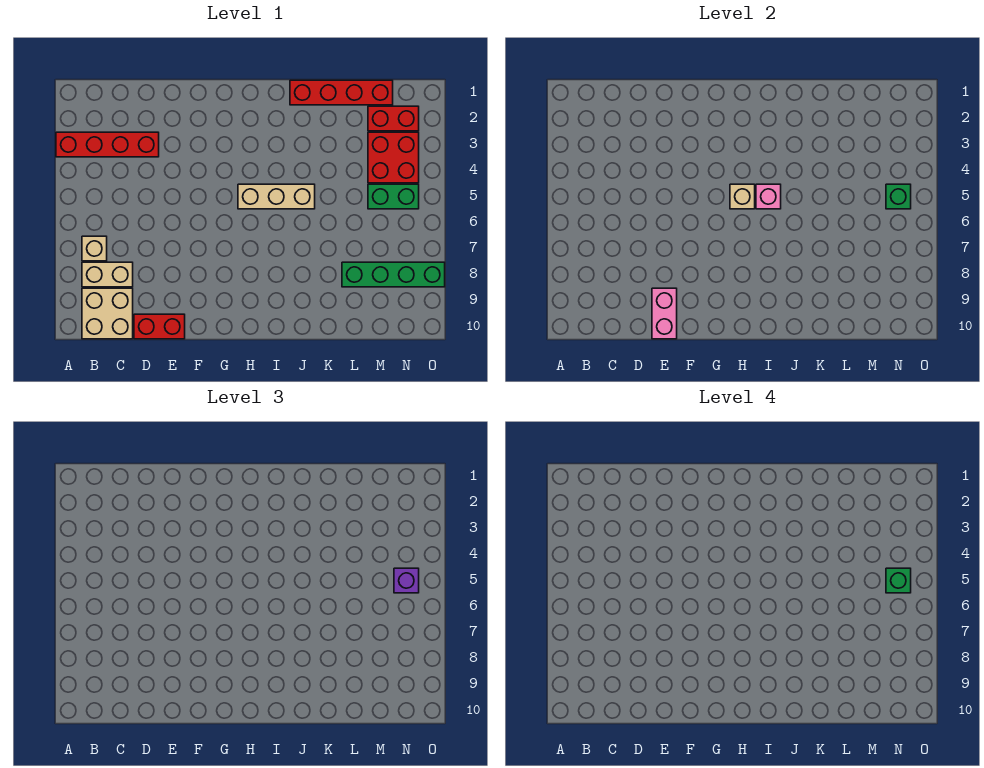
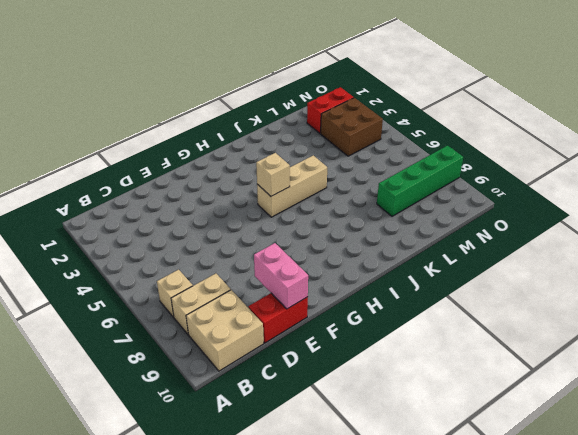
brown brick M3:N4 level 1 -> red brick M3:N4 level 1
none -> red brick A3:D3 level 1
none -> red brick J1:M1 level 1
none -> green brick M5:N5 level 1

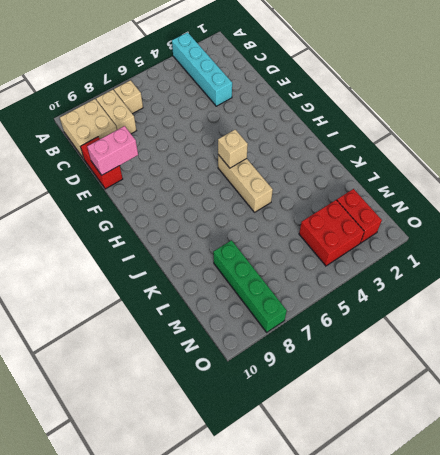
cyan brick A3:D3 level 1 -> red brick A3:D3 level 1
none -> red brick J1:M1 level 1
none -> green brick M5:N5 level 1
none -> pink brick I5 level 2

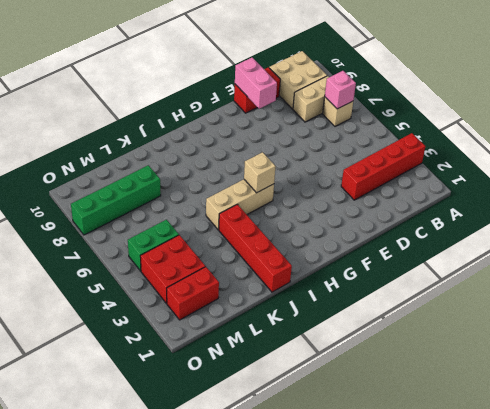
pink brick B7 level 2 -> pink brick I5 level 2
red brick J1:J4 level 1 -> red brick J1:M1 level 1
none -> green brick N5 level 2
none -> purple brick N5 level 3
none -> green brick N5 level 4

